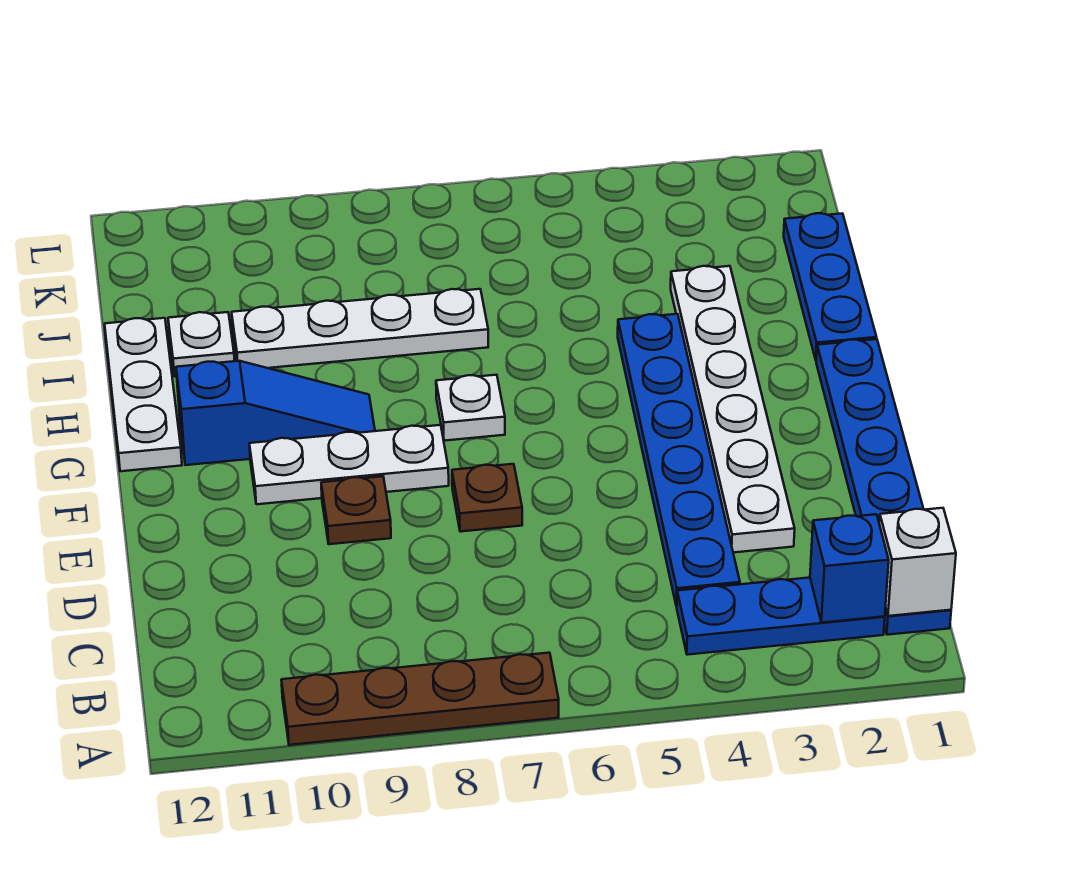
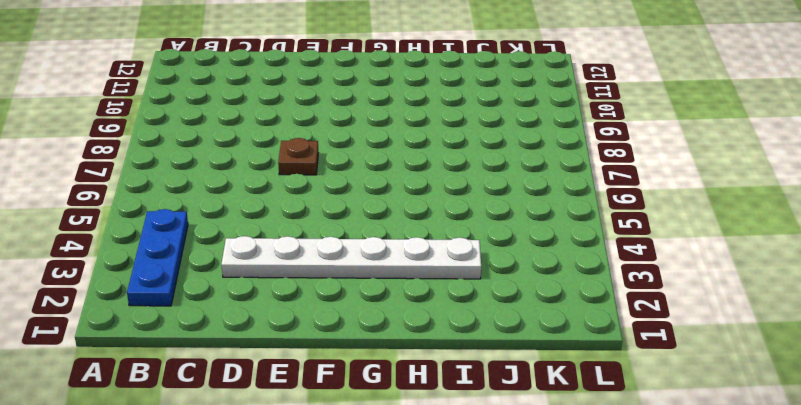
none -> brown plate A7:A10 level 1
none -> blue plate B1:G1 level 1
none -> blue plate C4:H4 level 1

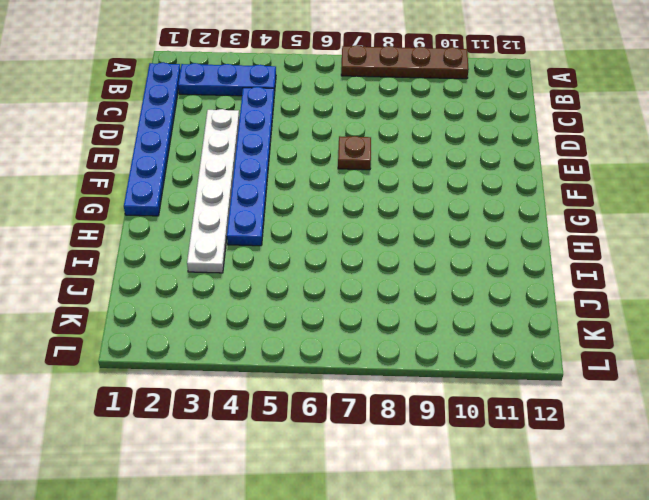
none -> brown plate E9 level 1
none -> white plate F8:F10 level 1
none -> white plate G7 level 1

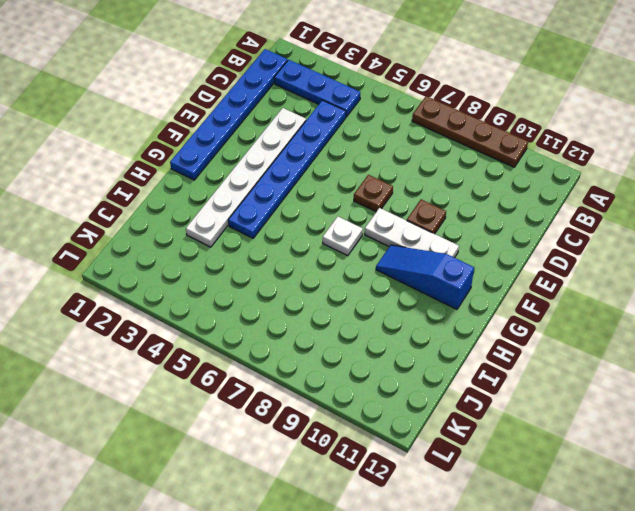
none -> white plate G12:I12 level 1
none -> blue plate H1:J1 level 1
none -> white plate I7:I10 level 1

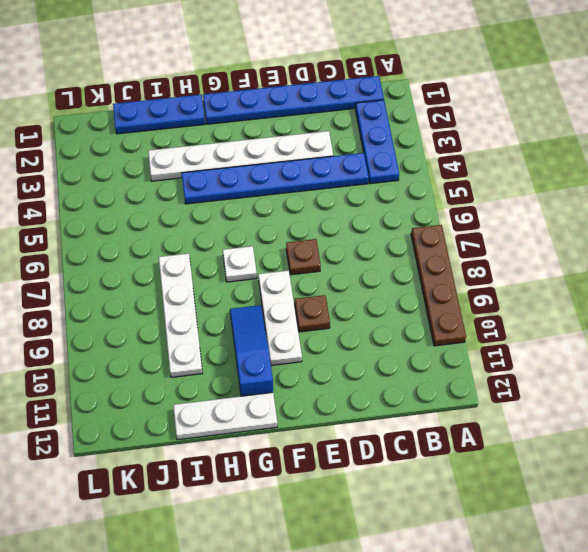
none -> white plate I11 level 1
none -> white brick B1 level 2
none -> blue brick B2 level 2

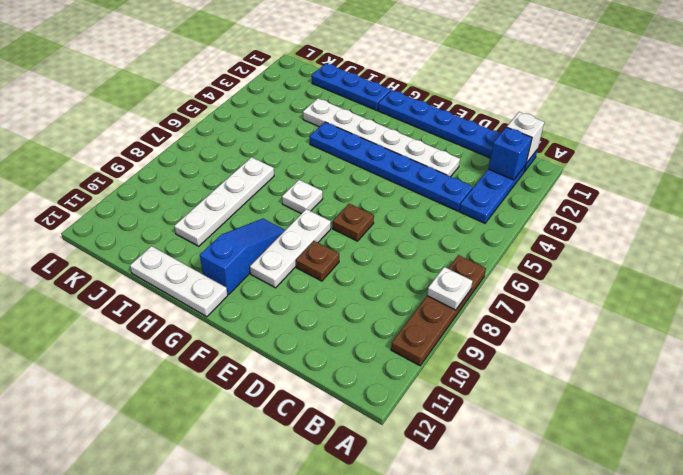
white plate A8 level 2 -> white plate I11 level 1

